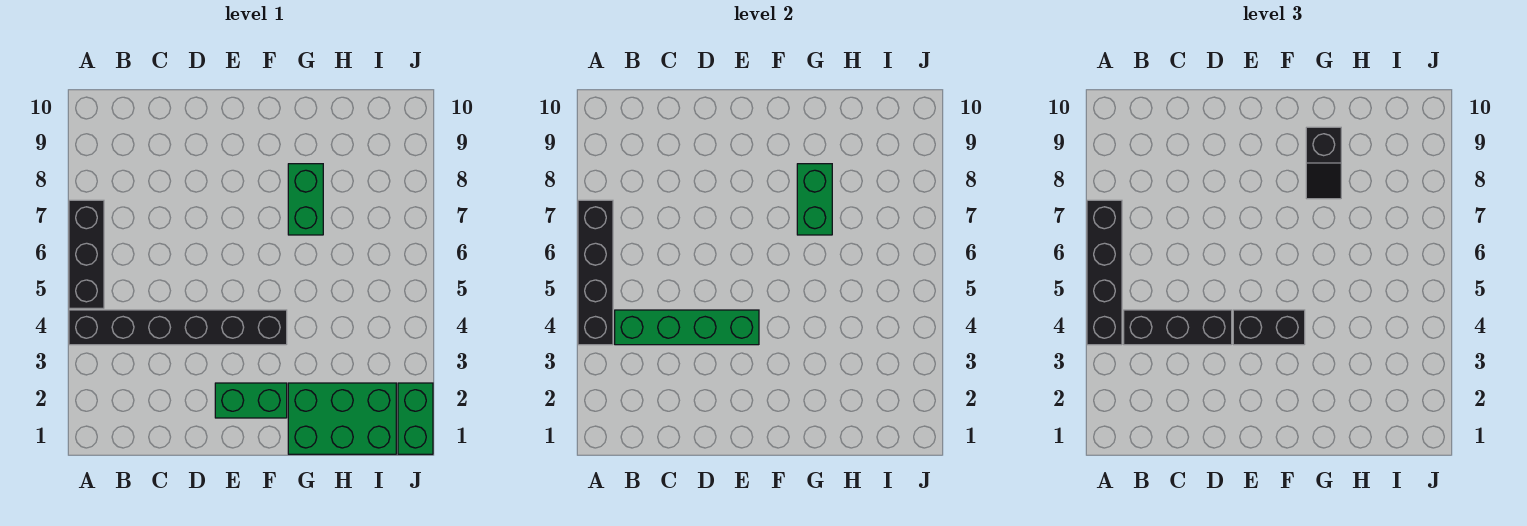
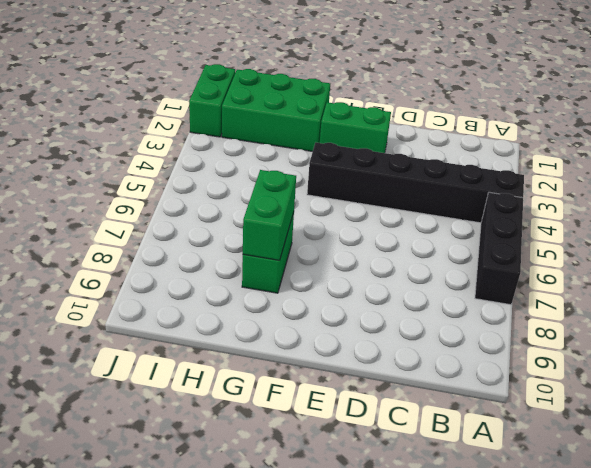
none -> black brick A4:A7 level 2
none -> green brick B4:E4 level 2
none -> black brick A4:A7 level 3

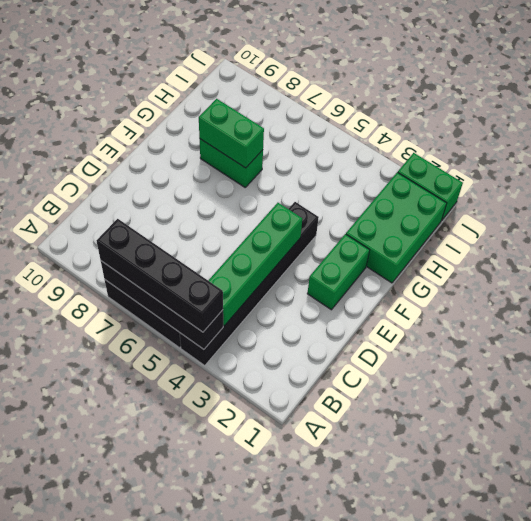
none -> black brick B4:D4 level 3
none -> black brick E4:F4 level 3
none -> black slope G8:G9 level 3 top 9

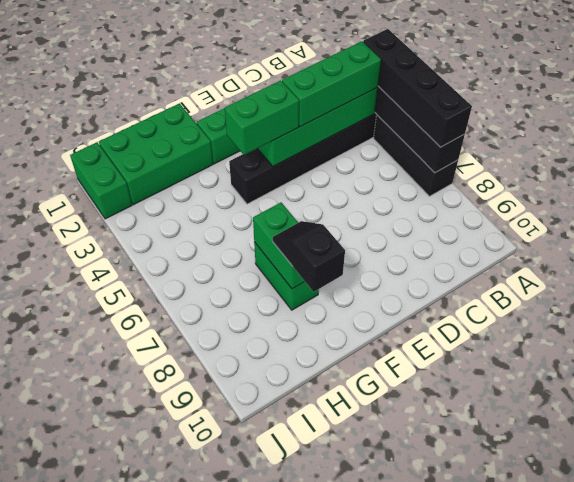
green brick B4:D4 level 3 -> black brick B4:D4 level 3
green brick E4:F4 level 3 -> black brick E4:F4 level 3

